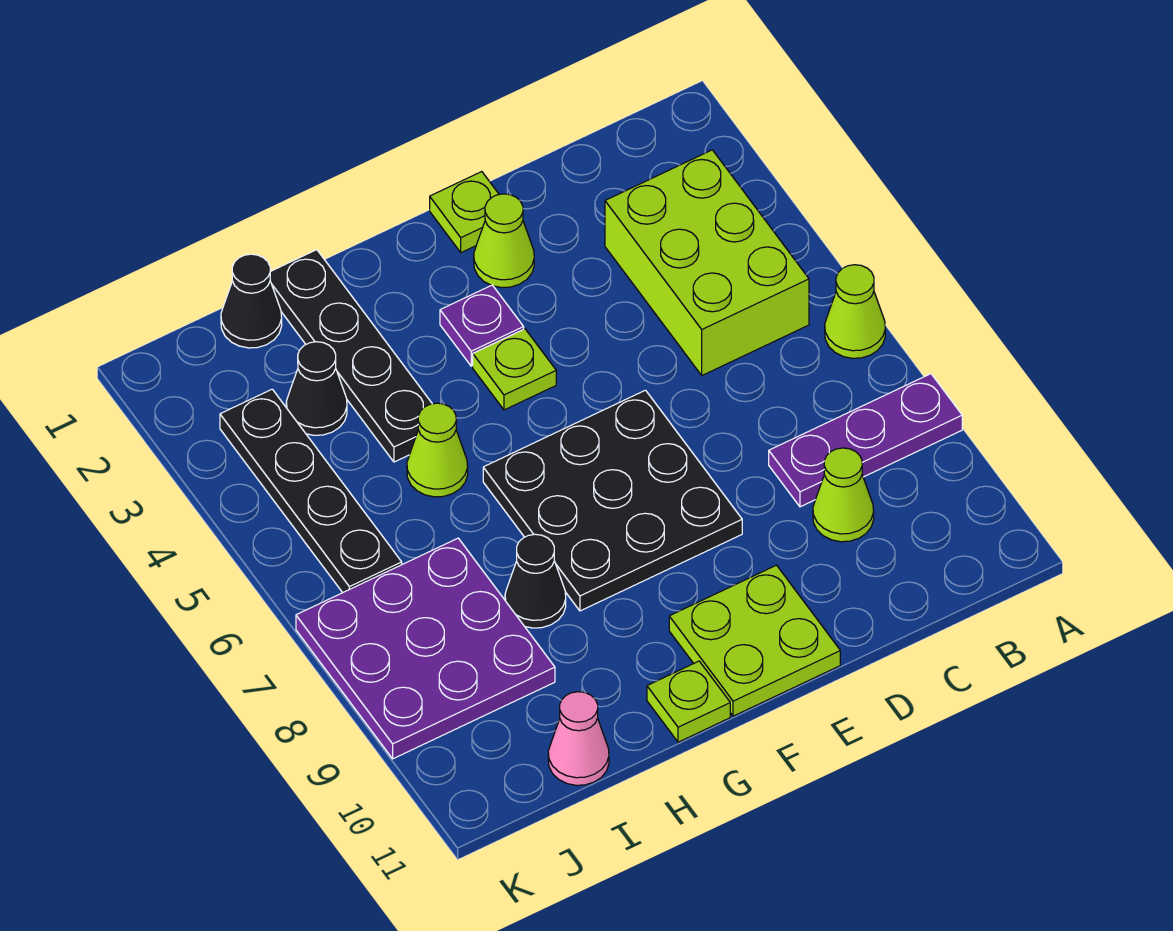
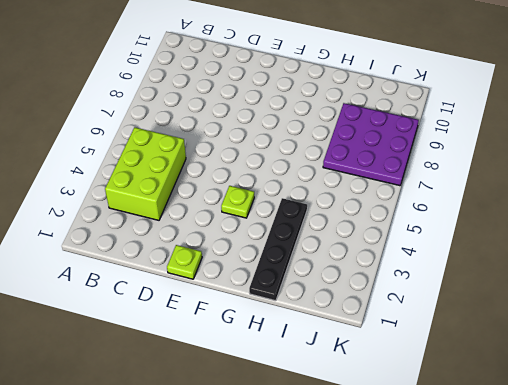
none -> lime cone A6 level 1
none -> purple plate A8:C8 level 1
none -> lime cone C9 level 1

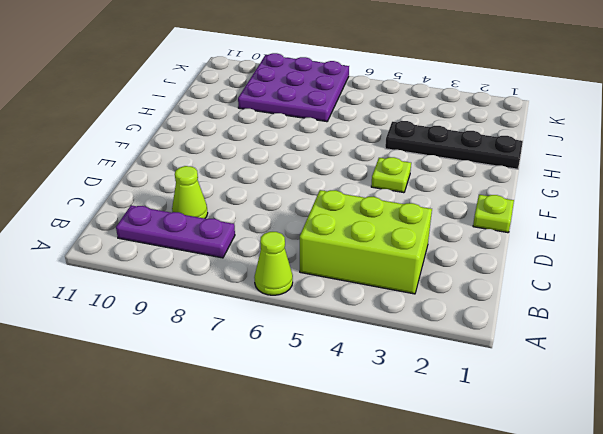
purple plate B8:B10 level 1 -> purple plate A8:C8 level 1
none -> lime cone E2 level 1
none -> black plate E6:G8 level 1
none -> lime plate E10:F11 level 1

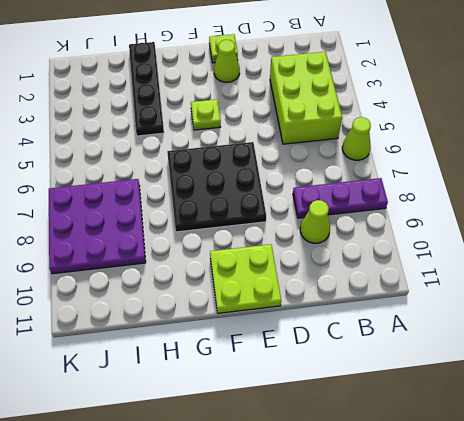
none -> purple plate F3 level 1
none -> lime plate G11 level 1
none -> lime cone H5 level 1

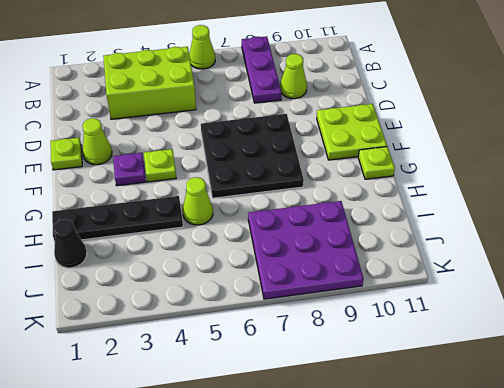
none -> black cone H8 level 1
none -> black cone I3 level 1
none -> pink cone I11 level 1

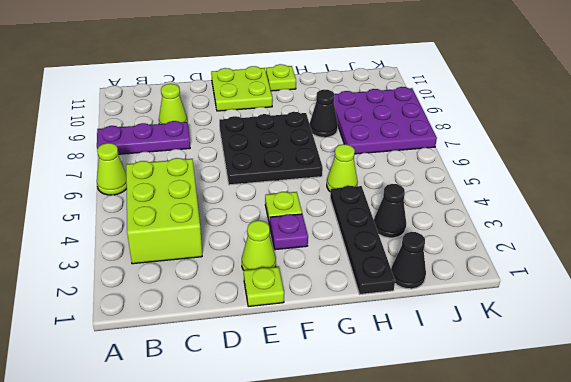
none -> pink cone I11 level 1
none -> black plate J3:J6 level 1

